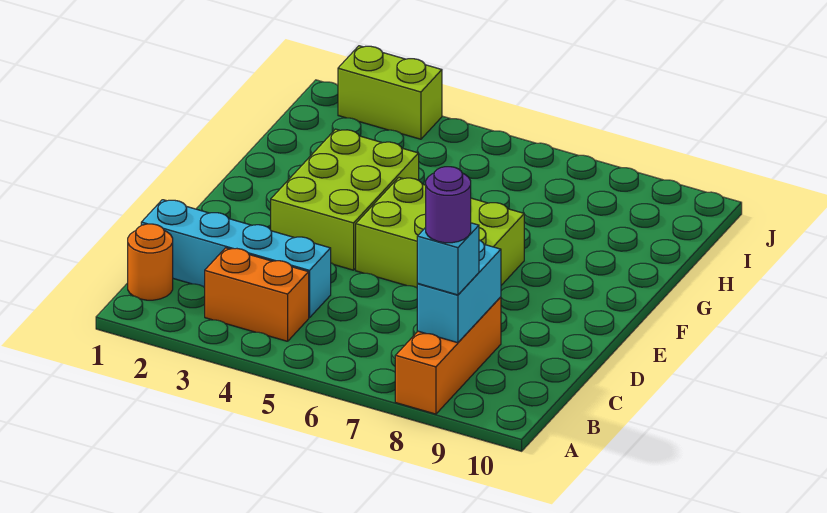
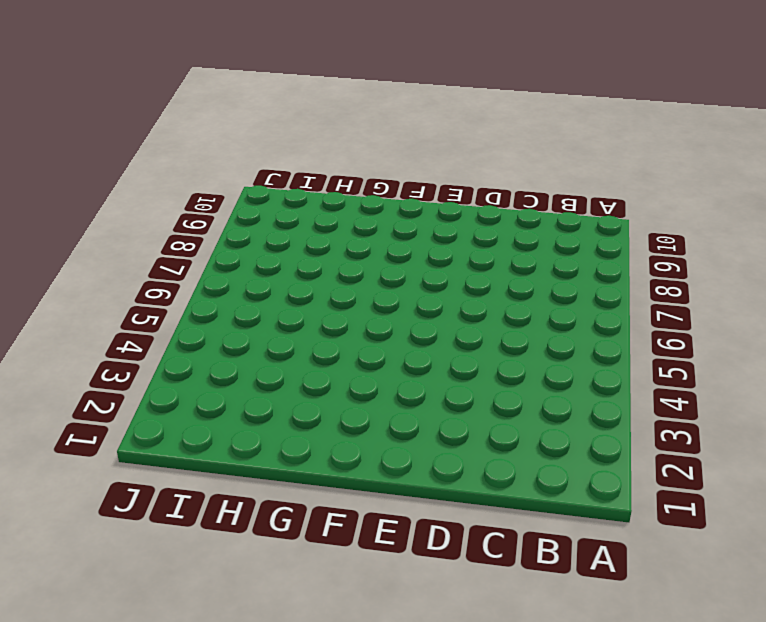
none -> orange brick A8:C8 level 1
none -> orange round brick B1 level 1

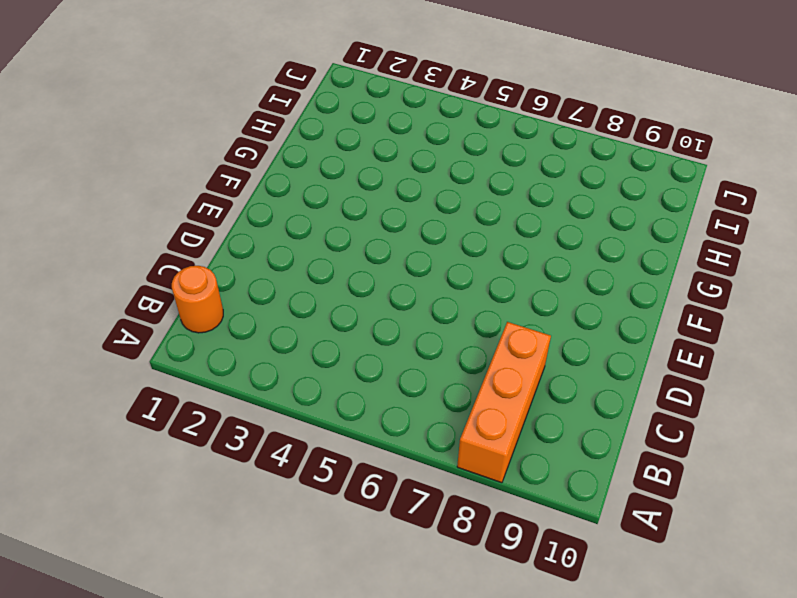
none -> orange brick B3:B4 level 1
none -> cyan brick C1:C4 level 1

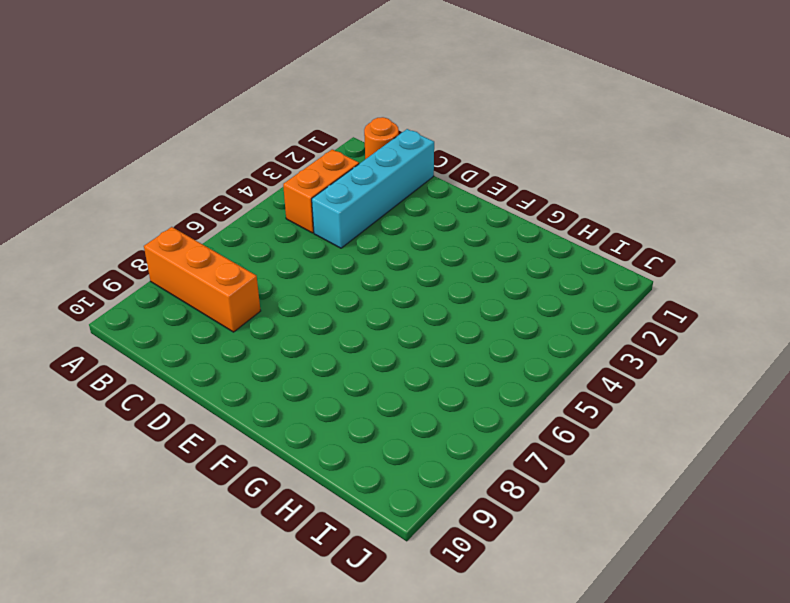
none -> lime brick E3:G4 level 1
none -> lime brick E5:F7 level 1

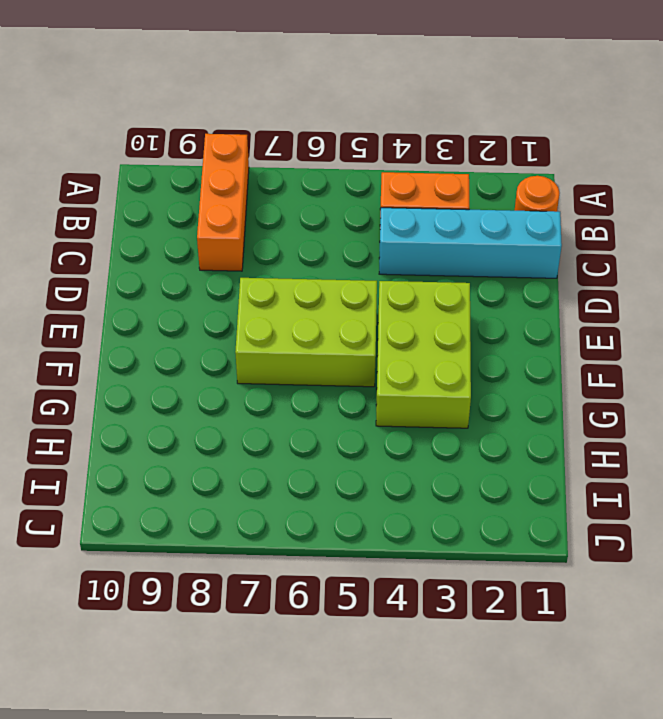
none -> lime brick J2:J3 level 1
none -> cyan brick B8:C8 level 2

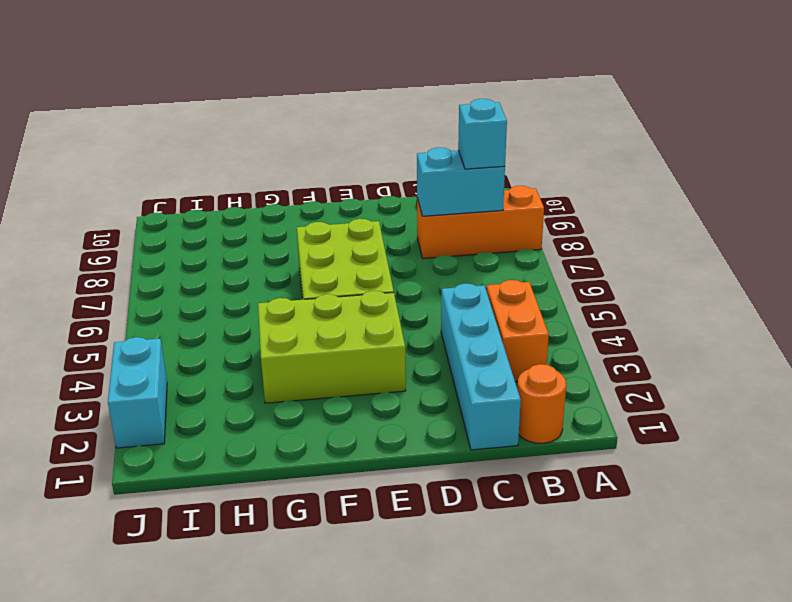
cyan brick J2:J3 level 1 -> lime brick J2:J3 level 1
none -> purple round brick B8 level 4

